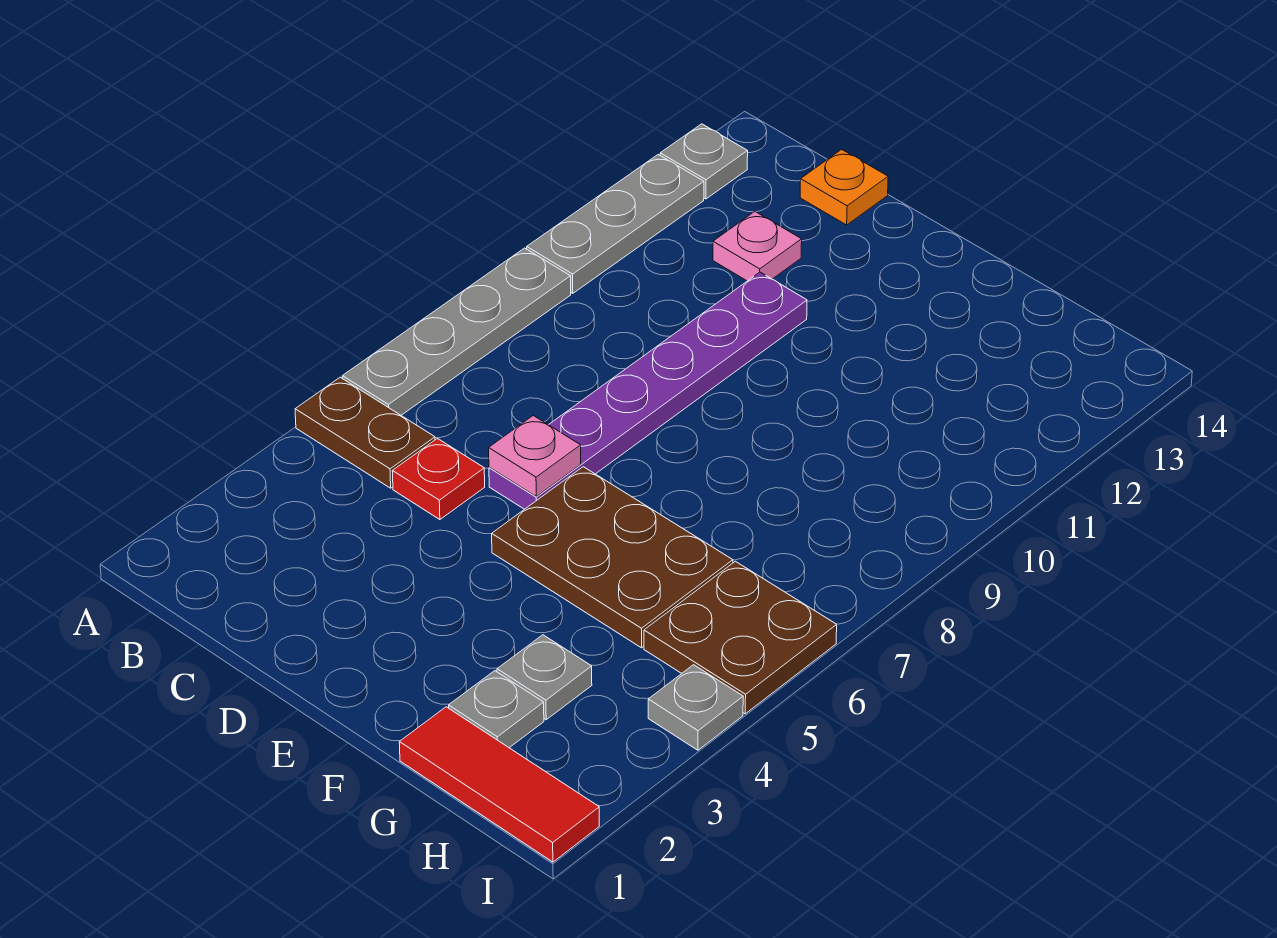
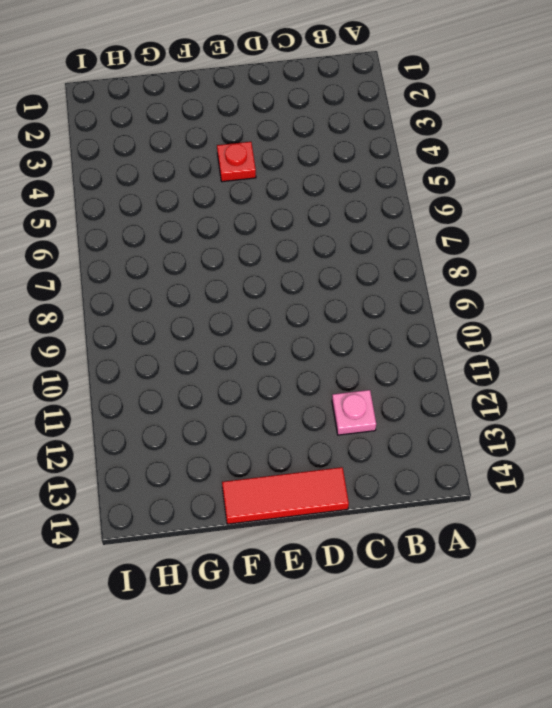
red tile D14:F14 level 1 -> red tile G1:I1 level 1
red plate E4 level 1 -> red plate C5 level 1
none -> brown plate A5:B5 level 1
none -> grey plate A6:A9 level 1
none -> grey plate A10:A12 level 1

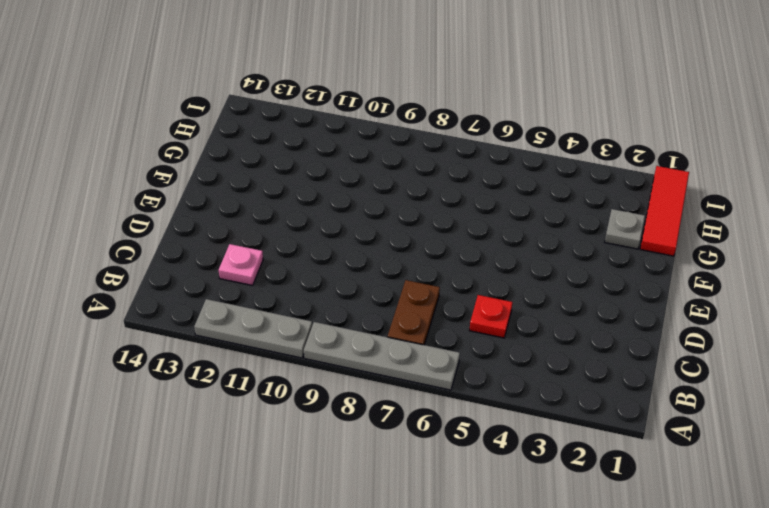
brown plate B7:C7 level 1 -> brown plate A5:B5 level 1
none -> grey plate A13 level 1
none -> orange plate C14 level 1
none -> purple plate D6:D11 level 1

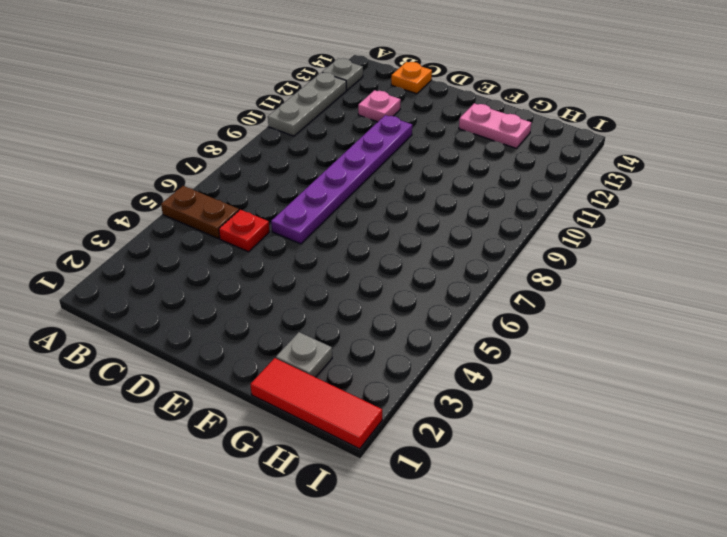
pink plate F13:G13 level 1 -> none
none -> grey plate A6:A9 level 1
none -> brown plate E5:G6 level 1
none -> grey plate G3 level 1

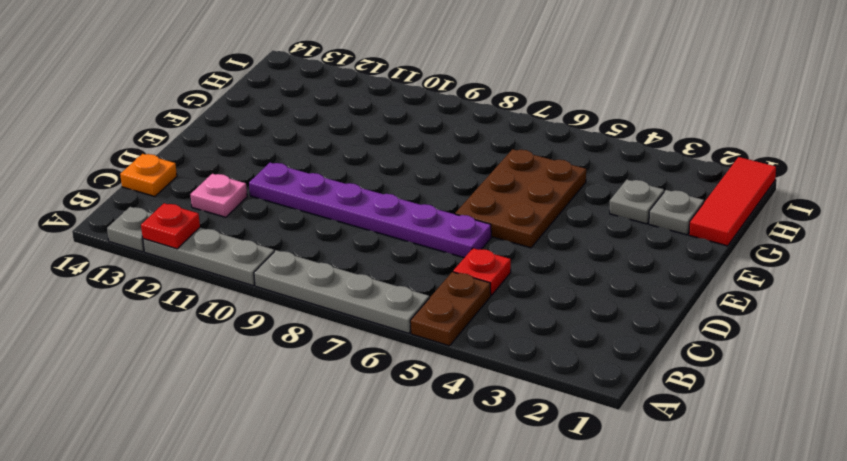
red plate A12 level 2 -> none
none -> brown plate H5:I6 level 1
none -> grey plate I4 level 1
none -> pink plate D6 level 2

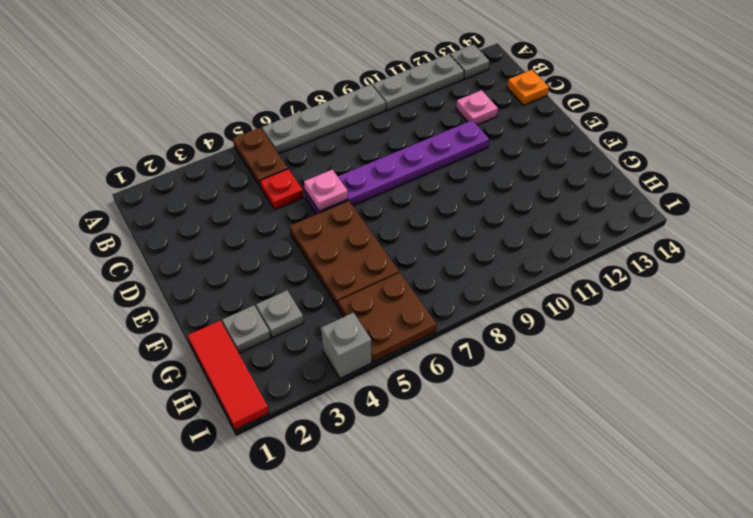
grey brick I4 level 1 -> grey plate I4 level 1

